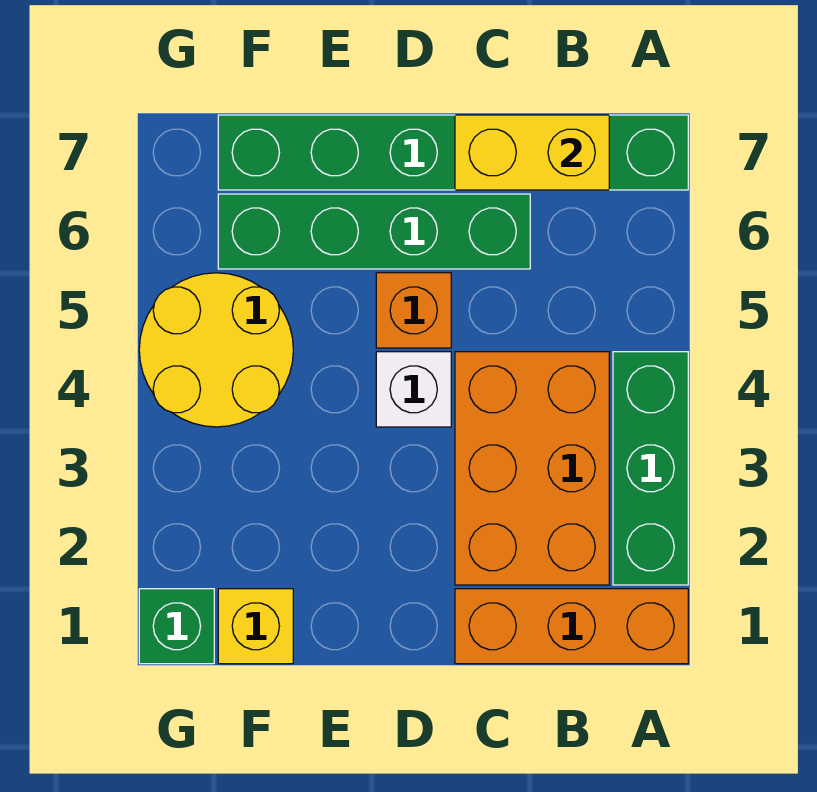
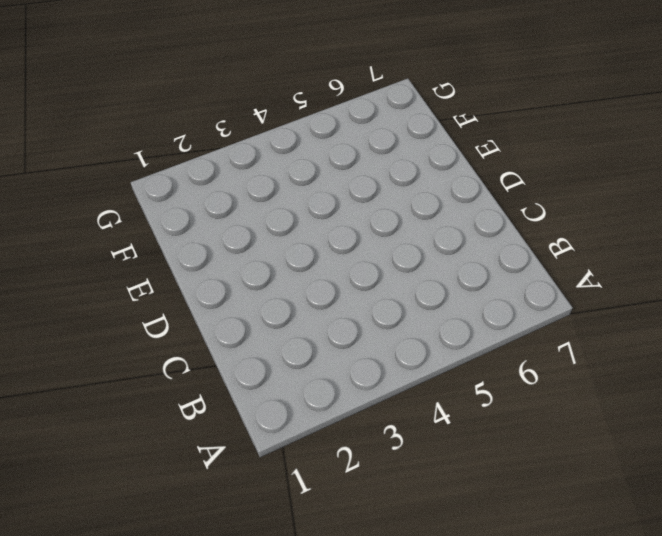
none -> orange brick A1:C1 level 1
none -> green brick A2:A4 level 1

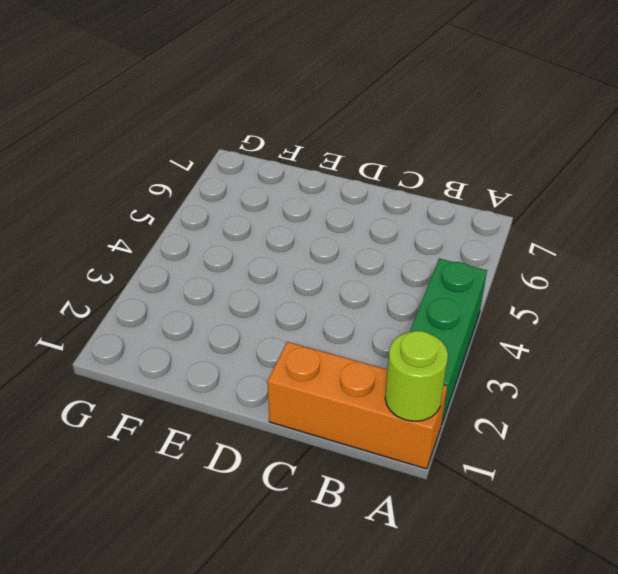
lime round brick A1 level 2 -> none
none -> green brick A7:F7 level 1
none -> orange brick B2:C4 level 1

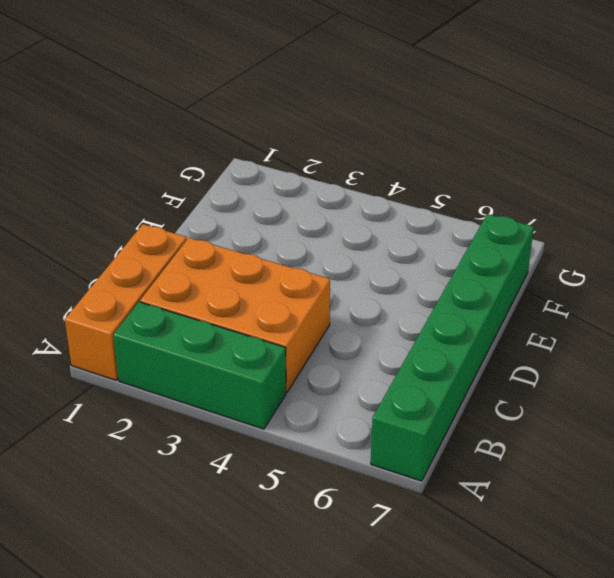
none -> green brick C6:F6 level 1
none -> white brick D4 level 1

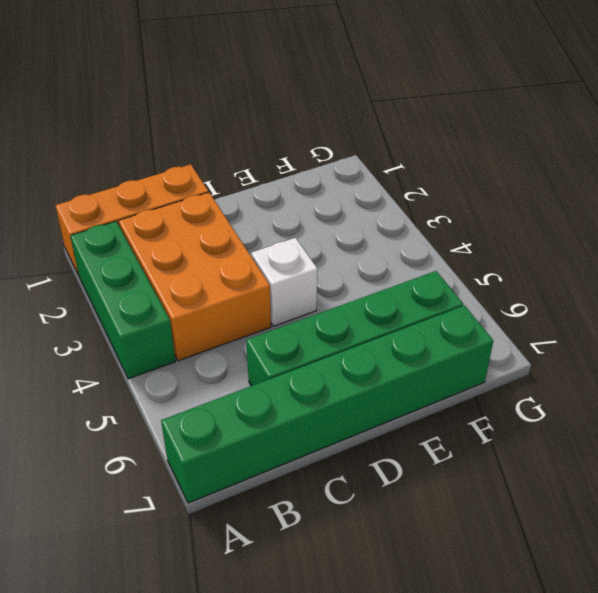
none -> orange brick D5 level 1
none -> yellow brick F1 level 1

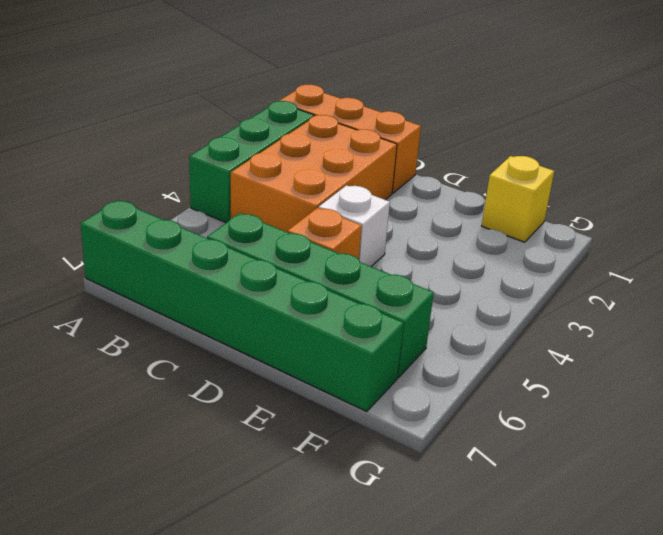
none -> yellow round brick F4:G5 level 1
none -> green brick G1 level 1

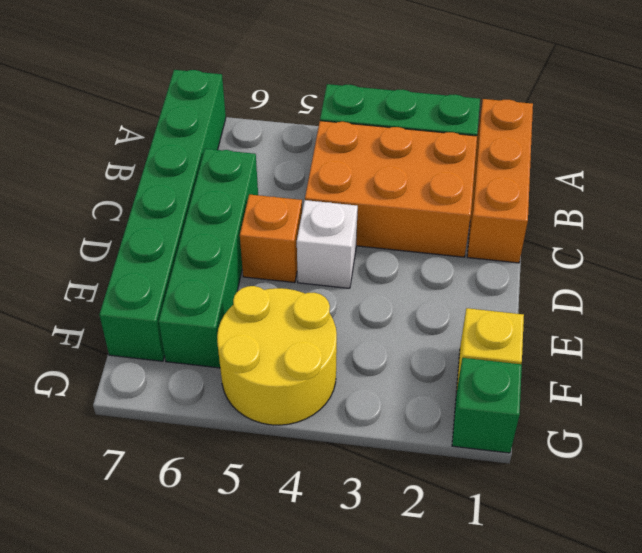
none -> yellow brick B7:C7 level 2

